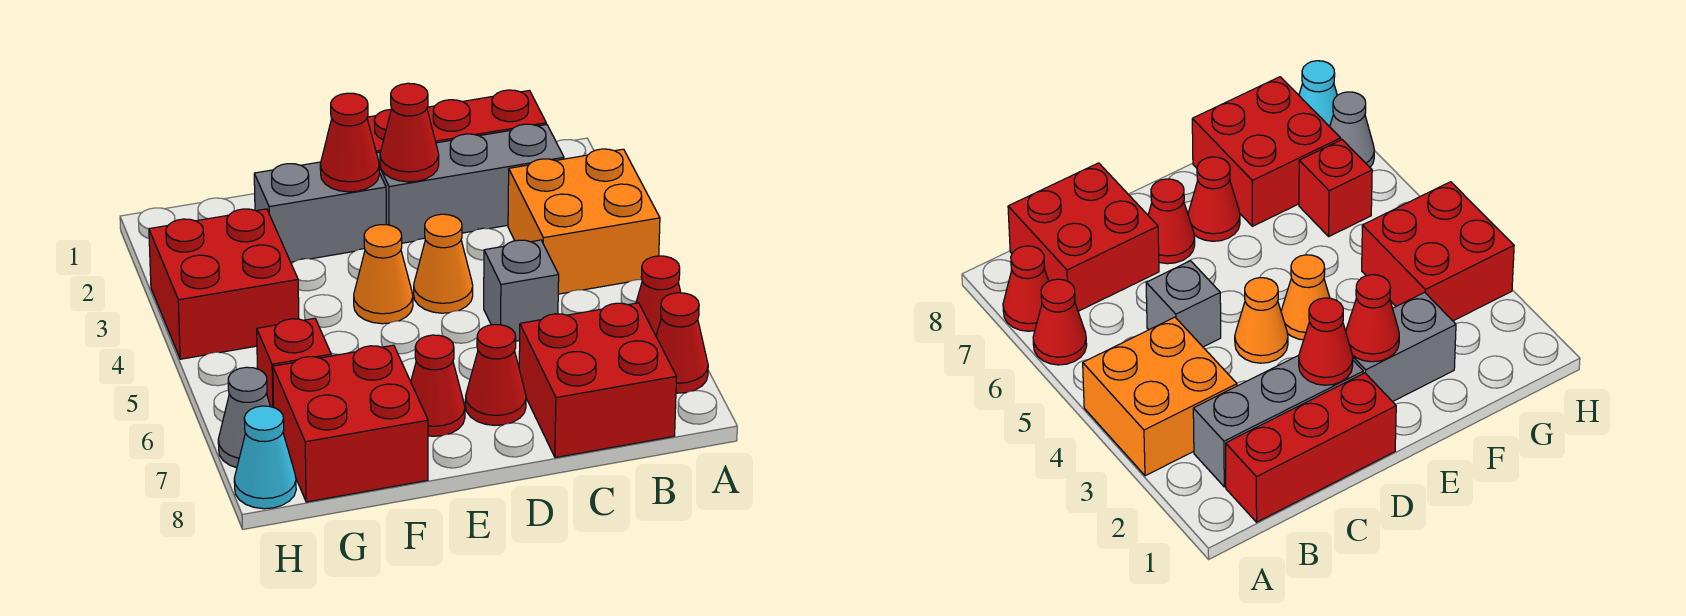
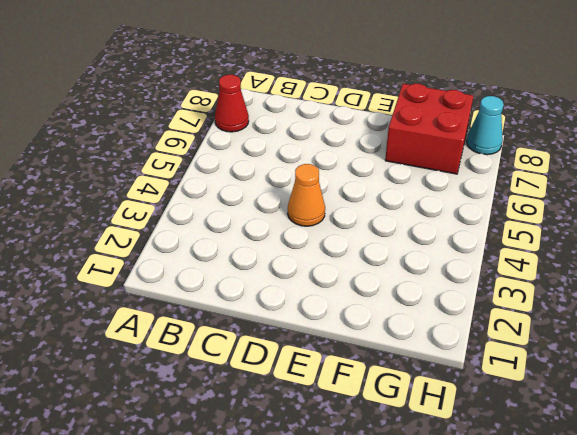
none -> orange brick A3:B4 level 1
none -> red cone A6 level 1
none -> red brick B1:D1 level 1

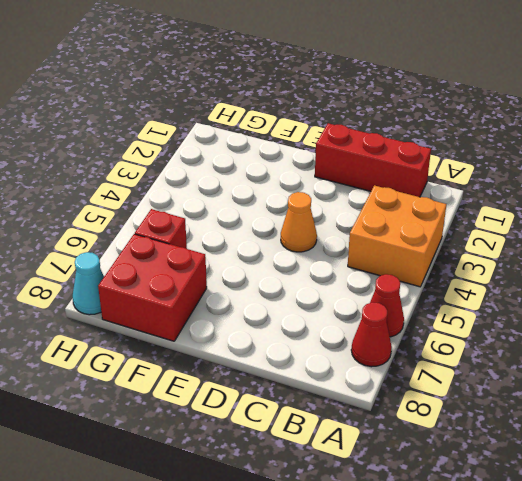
none -> grey brick B2:D2 level 1
none -> red brick B7:C8 level 1
none -> grey brick C5 level 1

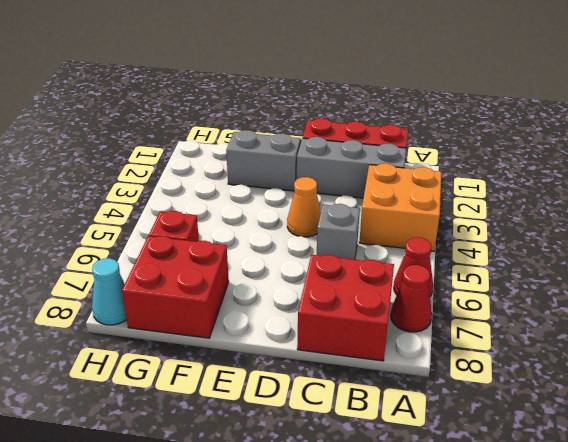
none -> red cone D7 level 1
none -> orange cone E4 level 1
none -> red cone E7 level 1

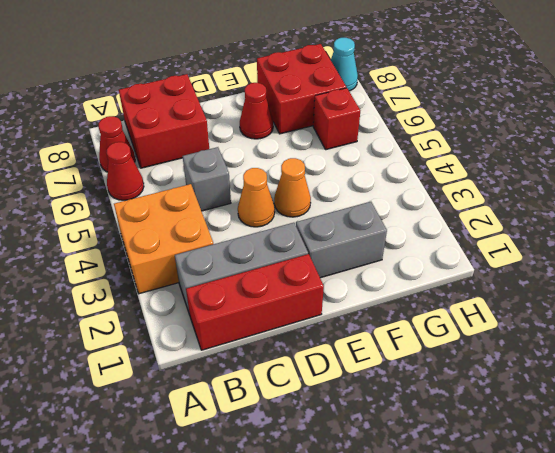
none -> red cone D7 level 1
none -> red brick G3:H4 level 1
none -> grey cone H7 level 1

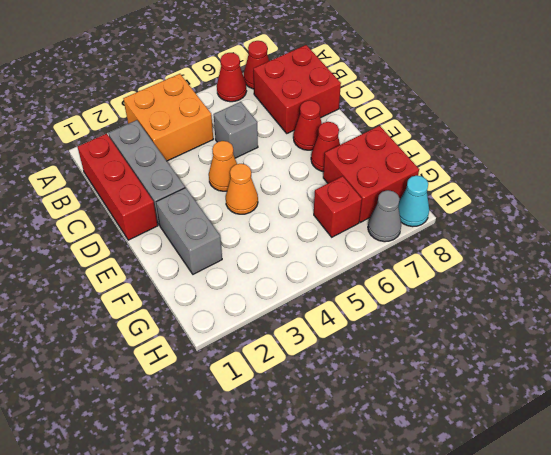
none -> red brick G3:H4 level 1
none -> red cone D2 level 2
none -> red cone E2 level 2

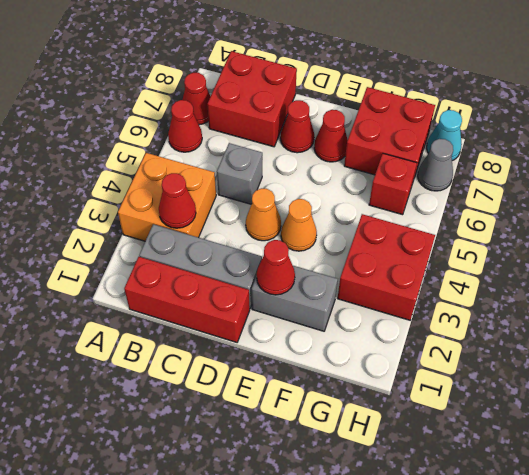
red cone B3 level 2 -> red cone D2 level 2

